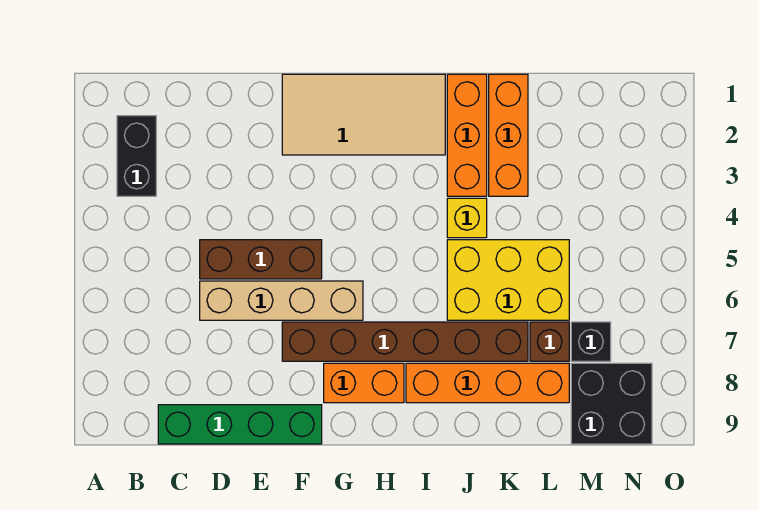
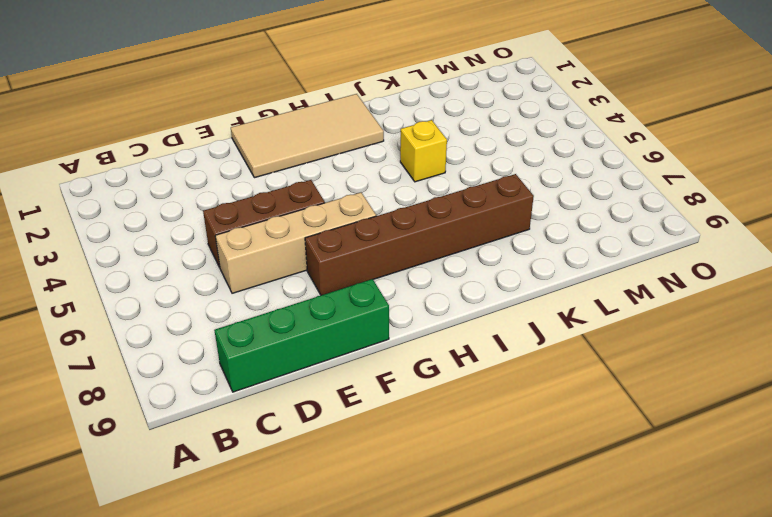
none -> black brick B2:B3 level 1
none -> orange brick G8:H8 level 1
none -> orange brick I8:L8 level 1

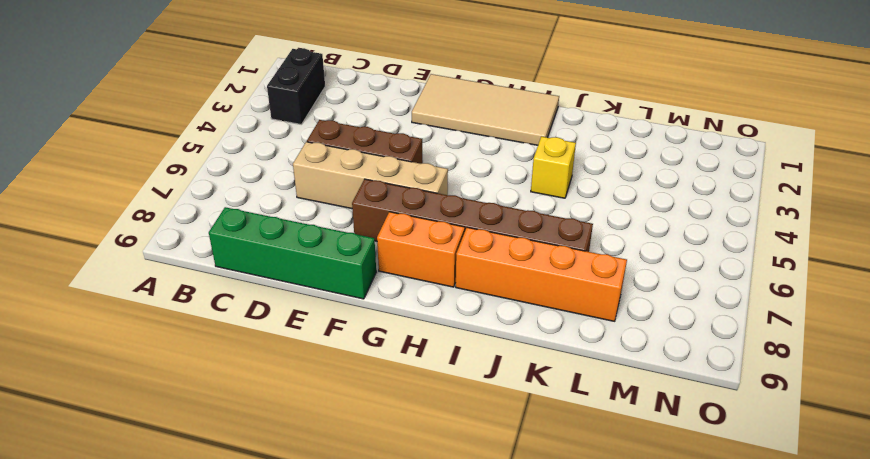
none -> orange brick J1:J3 level 1
none -> yellow brick J5:L6 level 1
none -> orange brick K1:K3 level 1

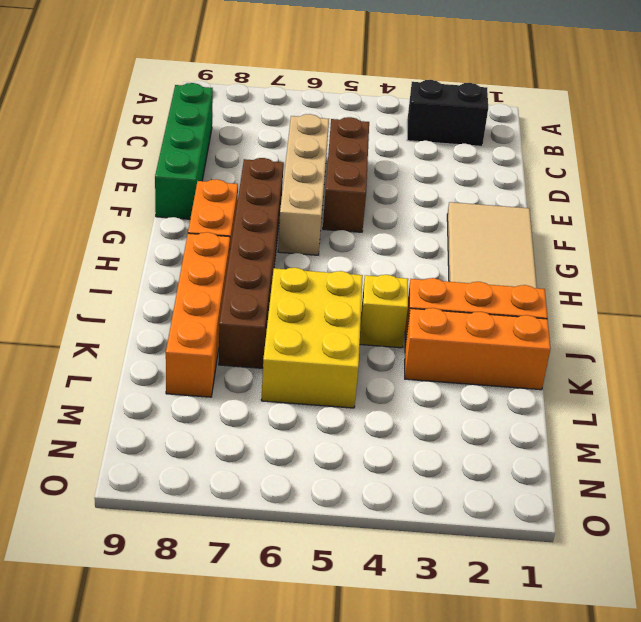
none -> brown brick L7 level 1
none -> black brick M7 level 1
none -> black brick M8:N9 level 1

